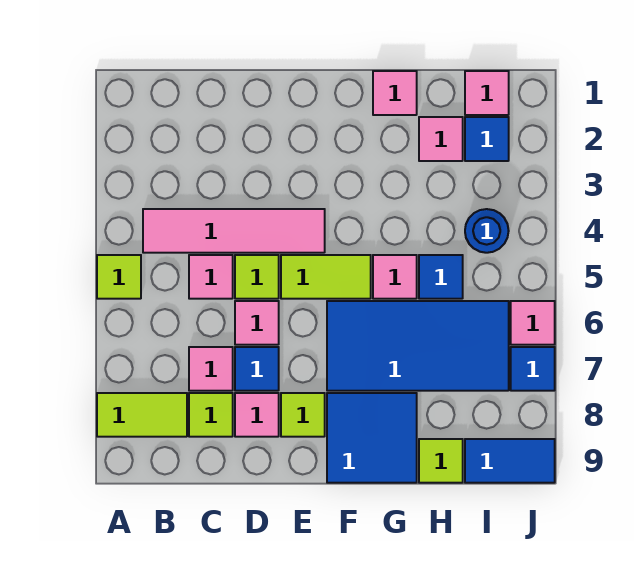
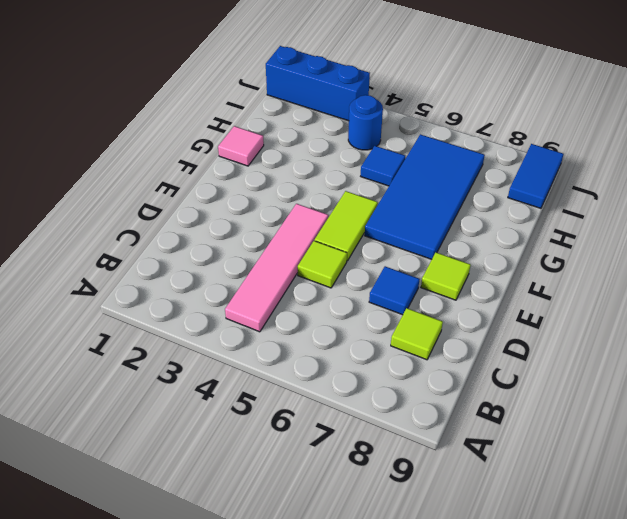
blue brick J1:J3 level 1 -> none
none -> lime tile A5 level 1
none -> lime tile A8:B8 level 1
none -> pink tile C5 level 1

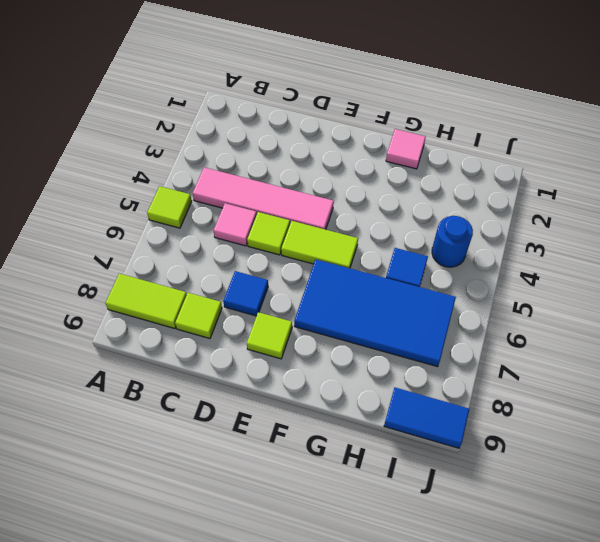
none -> pink tile C7 level 1
none -> pink tile D6 level 1
none -> pink tile D8 level 1

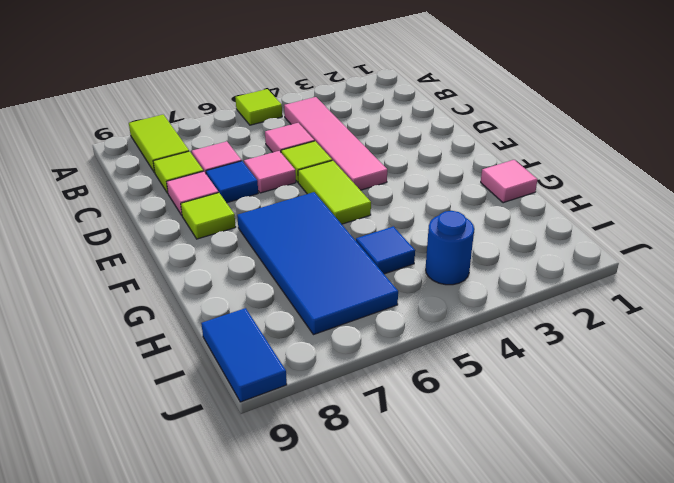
none -> blue tile F8:G9 level 1
none -> pink tile G5 level 1
none -> pink tile H2 level 1

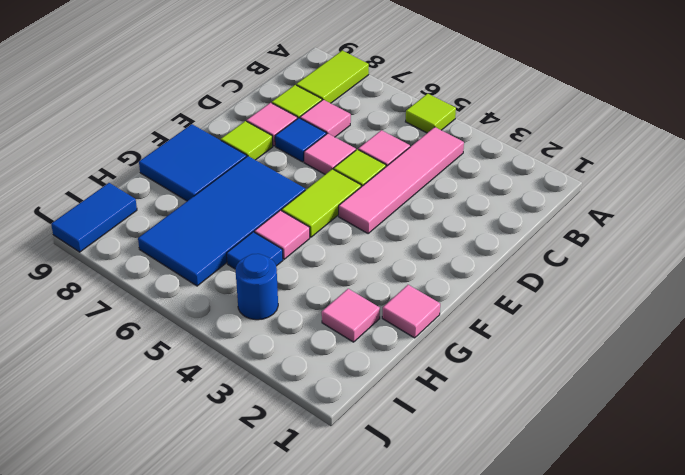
none -> lime tile H9 level 1
none -> pink tile I1 level 1
none -> blue tile I2 level 1

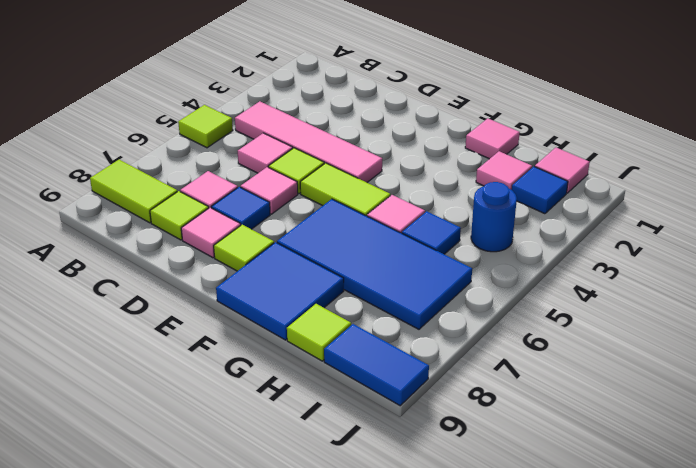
none -> pink tile J6 level 1
none -> blue tile J7 level 1

